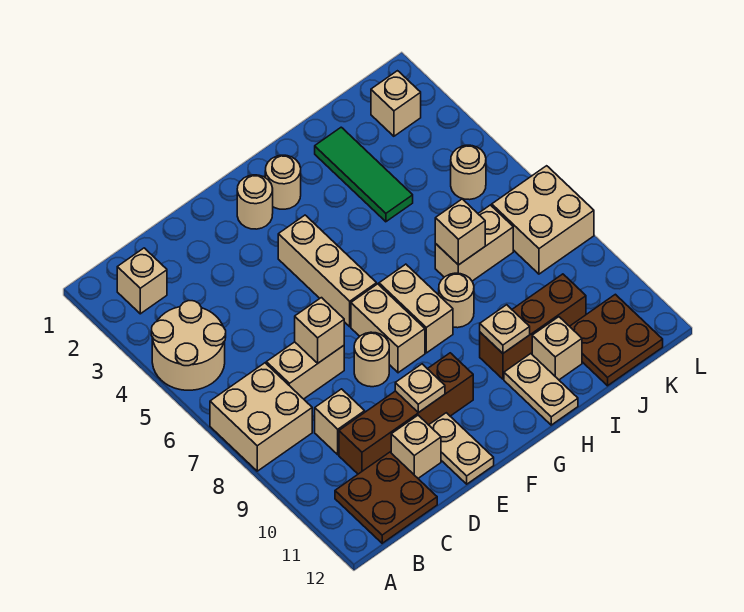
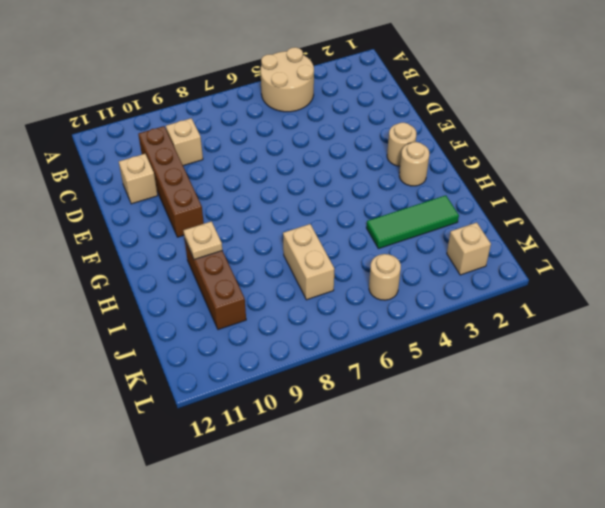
none -> tan brick A7:B8 level 1
none -> tan brick B2 level 1
none -> brown plate B11:C12 level 1

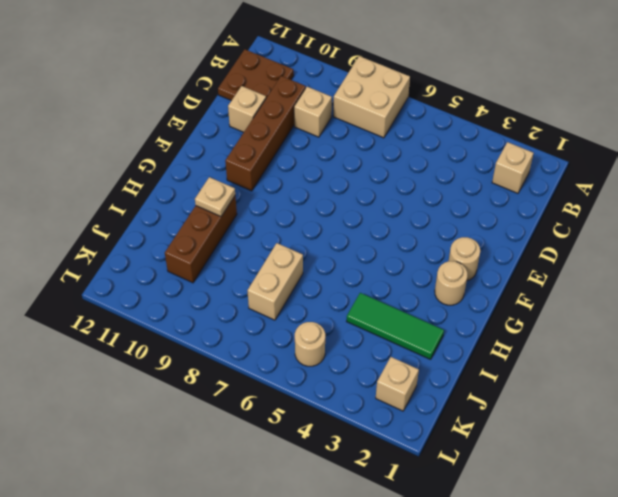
none -> tan round brick A4:B5 level 1
none -> tan brick C7:D7 level 1
none -> tan round brick E8 level 1

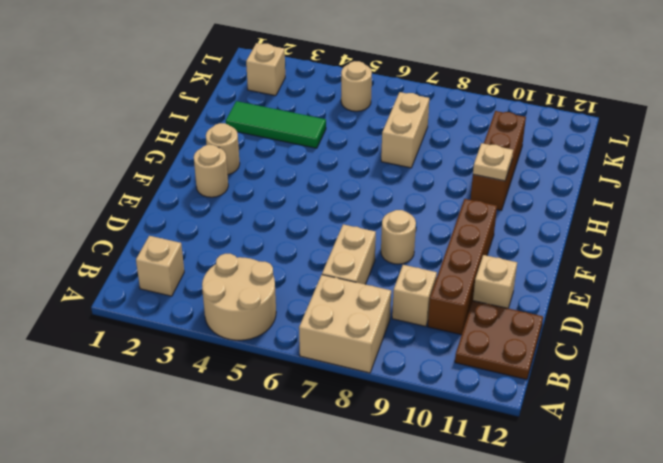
none -> tan plate E11:E12 level 1
none -> tan brick F4:F6 level 1
none -> tan brick F7:F8 level 1

